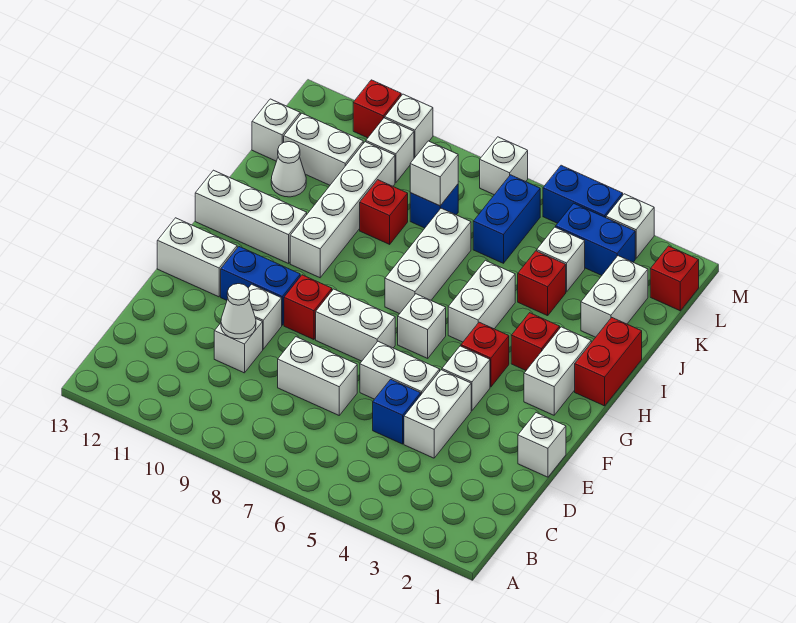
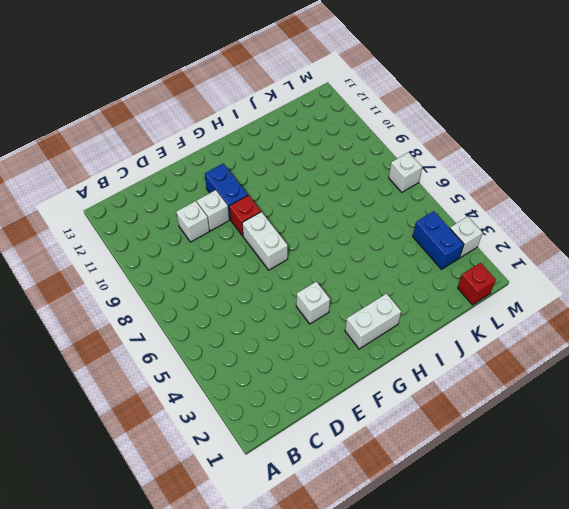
none -> white brick D4:E4 level 1
none -> blue brick D5 level 1
none -> white brick D7:D8 level 1
none -> white brick E1 level 1

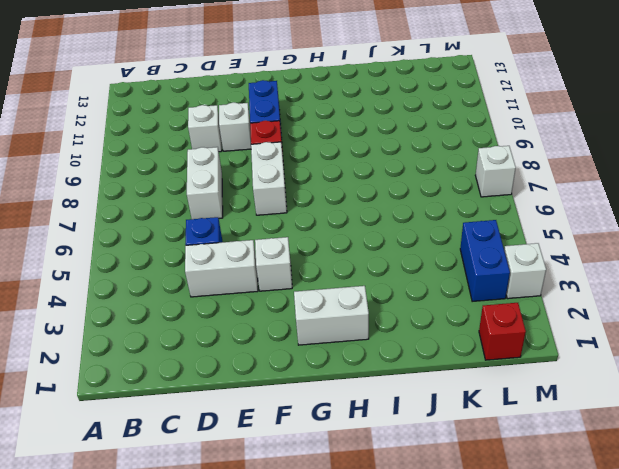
none -> white brick E1 level 1
none -> white brick E5:E6 level 1
none -> white brick F12:F13 level 1
none -> red brick G4 level 1

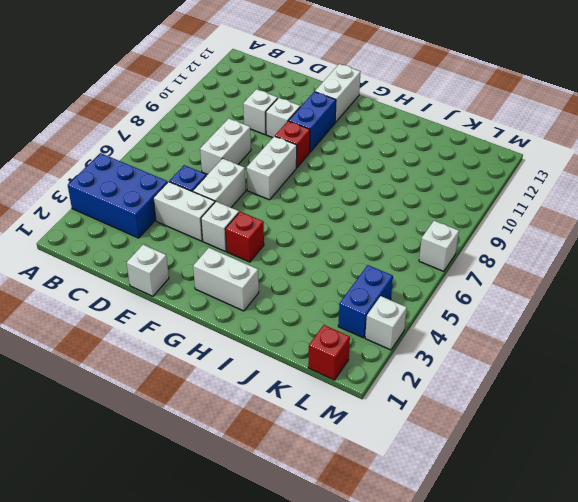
blue brick A3:C4 level 1 -> none
none -> white brick G6 level 1
none -> red brick H1:I1 level 1
none -> red brick H3 level 1
none -> white brick H5:I5 level 1

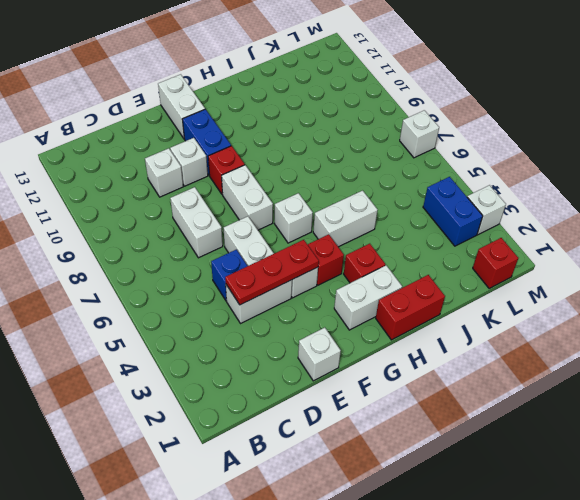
red plate D4:F4 level 2 -> none
none -> white brick H7:J7 level 1
none -> white brick H10:K10 level 1
none -> white brick H11:H13 level 1
none -> white brick J2:K2 level 1

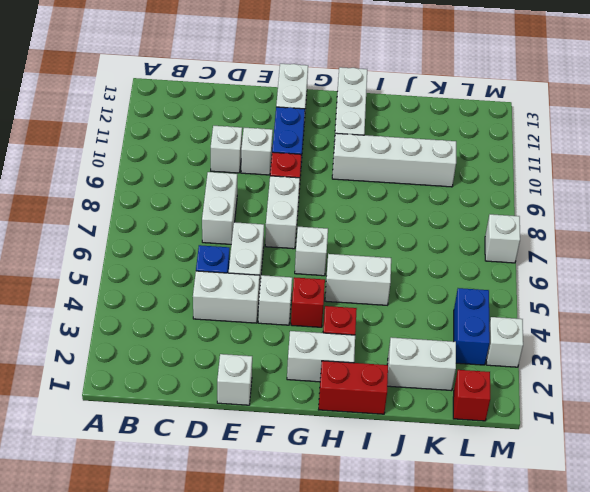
none -> white brick H7:J7 level 1
none -> red brick J4 level 1
none -> red brick J9 level 1
none -> white cone J12 level 1

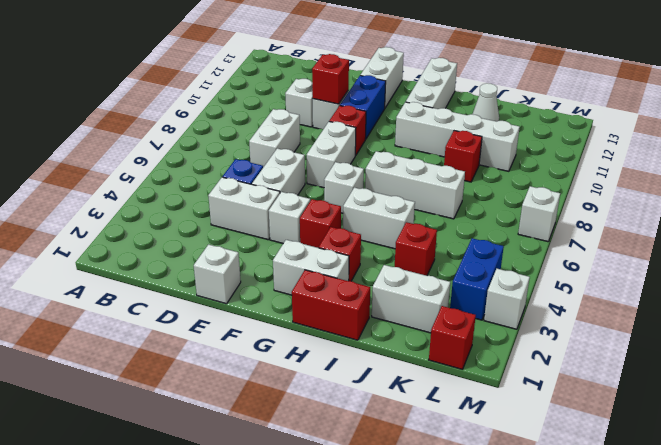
red brick E10 level 2 -> red brick M11 level 1
none -> white brick K4 level 1
none -> blue brick K6:L6 level 1
none -> blue brick K8 level 1
none -> white brick K11:K12 level 1

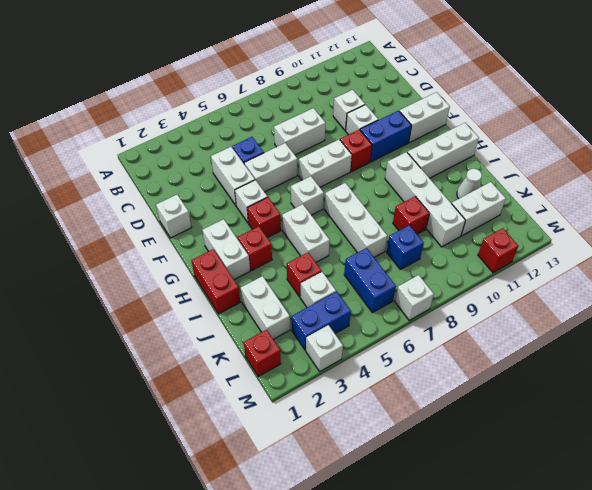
none -> white brick K13 level 1
none -> white brick L10 level 1
none -> blue brick M4:M5 level 1
none -> white brick M10 level 1

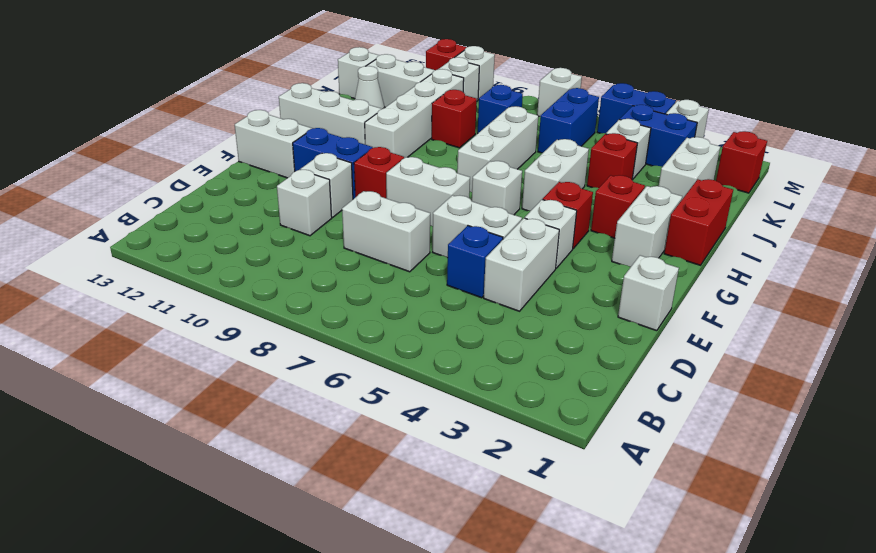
none -> white cone D10 level 2
none -> white brick K8 level 2

